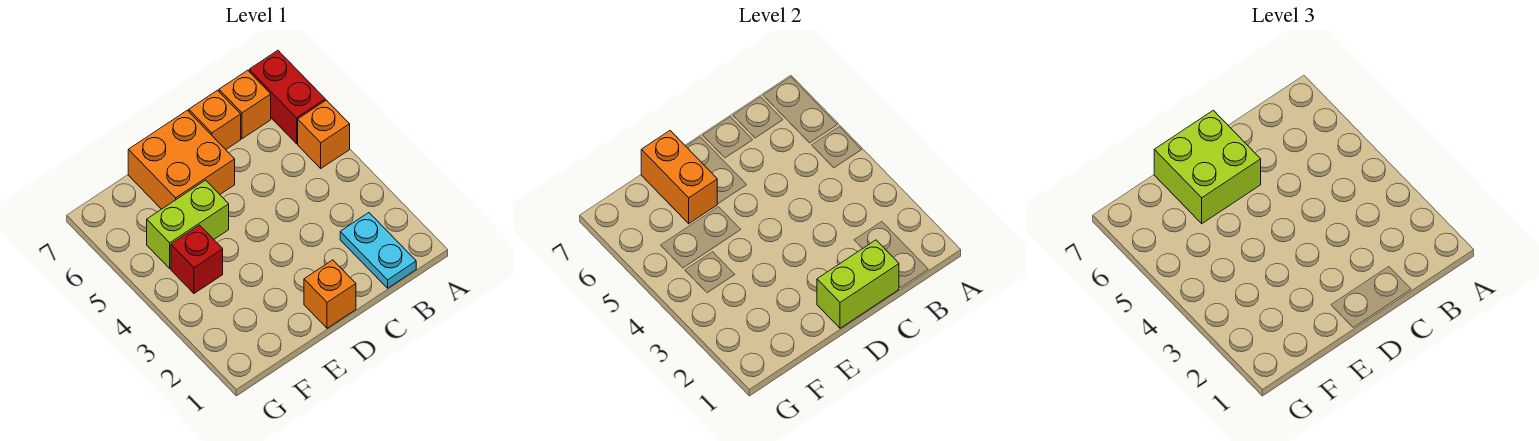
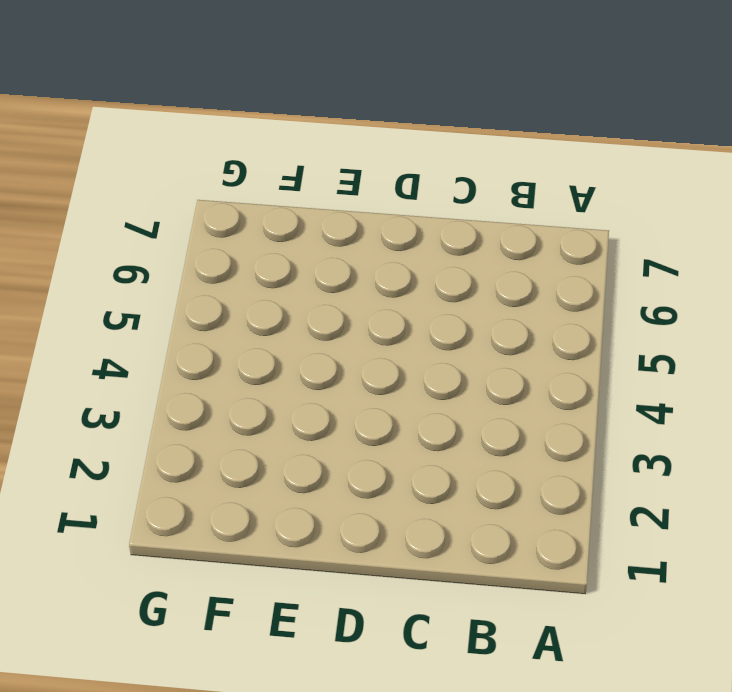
none -> orange brick A5 level 1
none -> red brick A6:A7 level 1
none -> cyan plate B1:B2 level 1

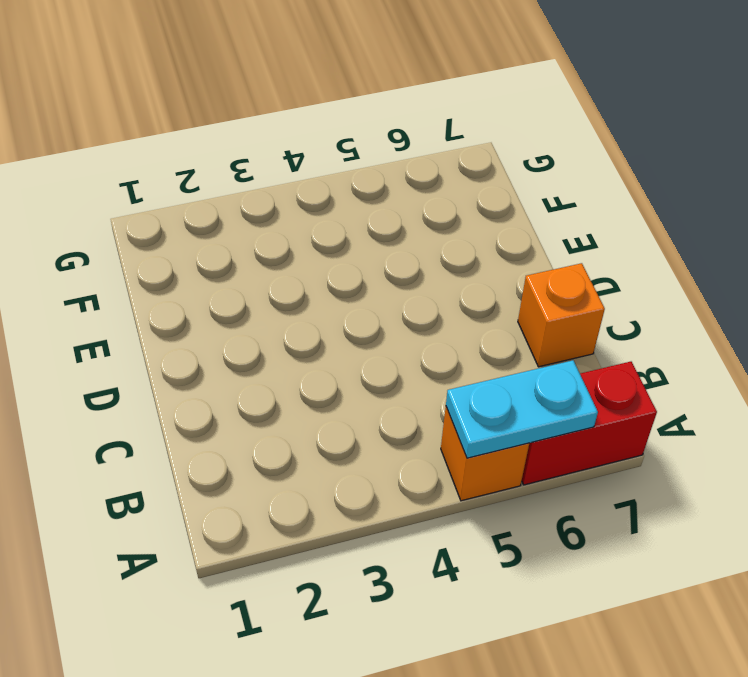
cyan plate A5:A6 level 2 -> cyan plate B1:B2 level 1
none -> orange brick B7 level 1
none -> orange brick D1 level 1
none -> orange brick D6:E7 level 1

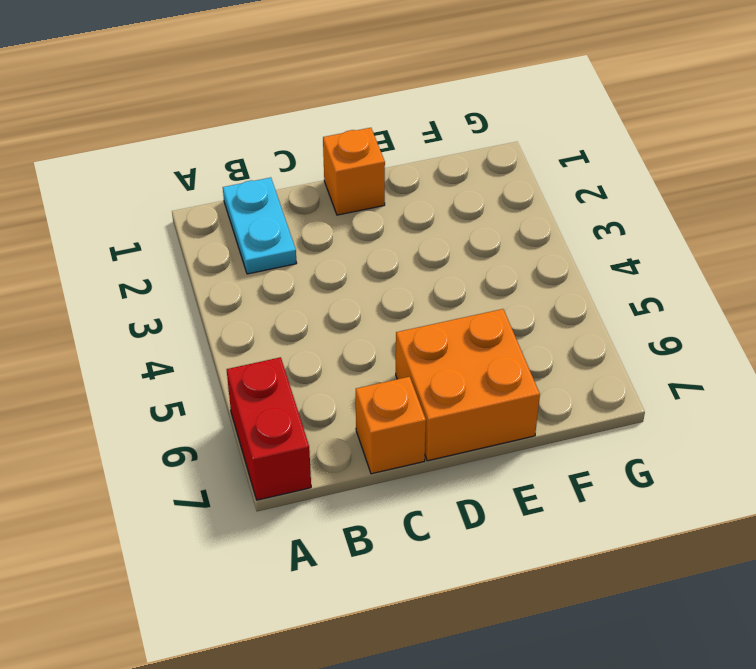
none -> orange brick A5 level 1
none -> orange brick B7 level 1
none -> lime brick E5:F5 level 1

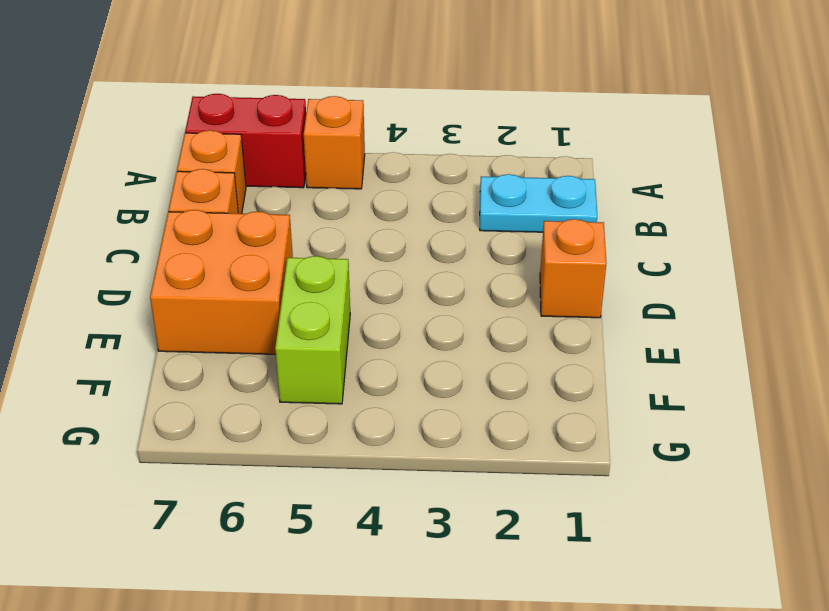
none -> red brick F4 level 1
none -> lime brick C1:D1 level 2
none -> orange brick E6:E7 level 2

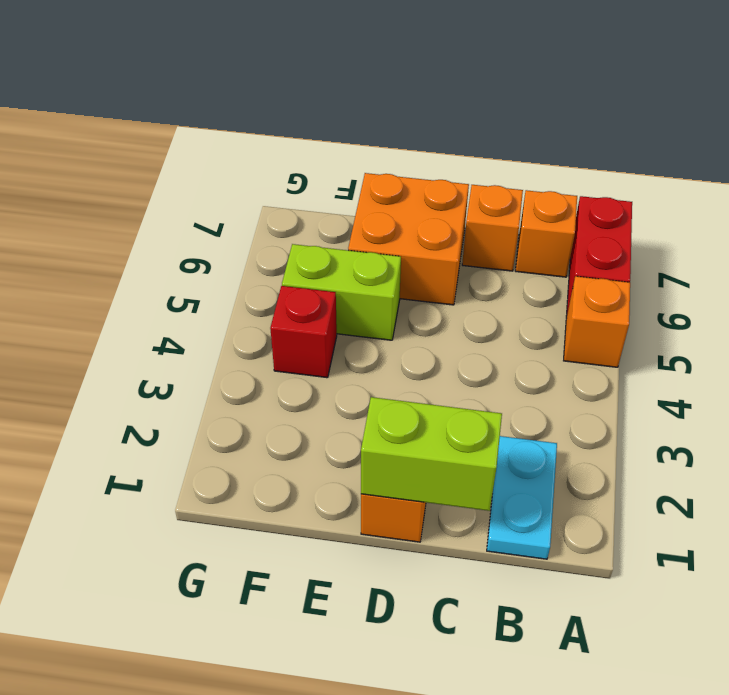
none -> orange brick E6:E7 level 2
none -> lime brick D6:E7 level 3

